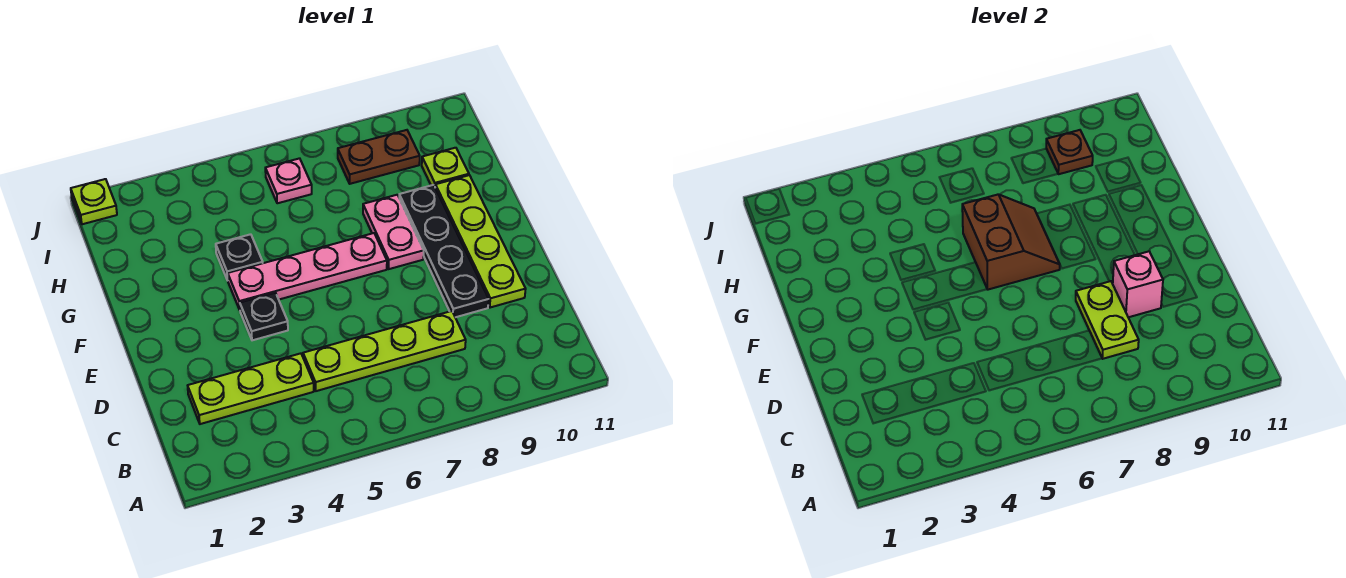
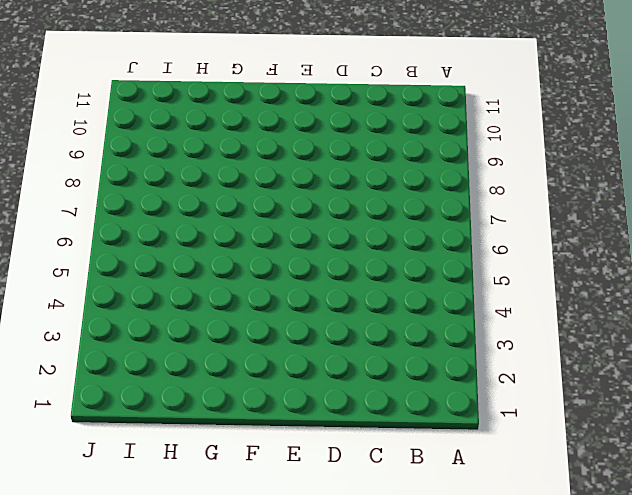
none -> lime plate C2:C4 level 1
none -> lime plate C5:C8 level 1
none -> black plate D9:G9 level 1

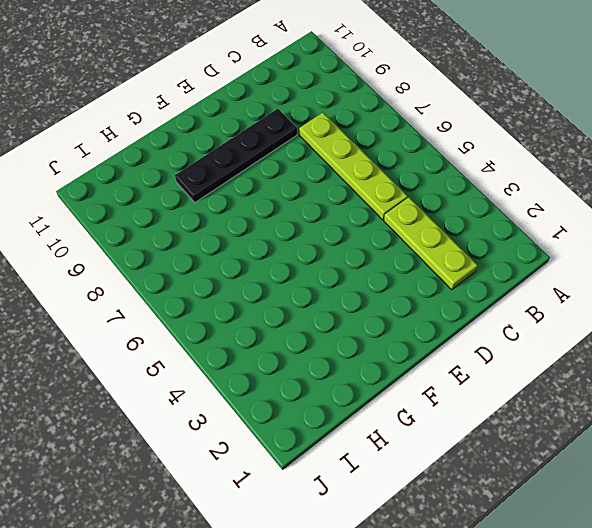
none -> lime plate D10:G10 level 1
none -> black plate E4 level 1
none -> pink plate F4:F7 level 1

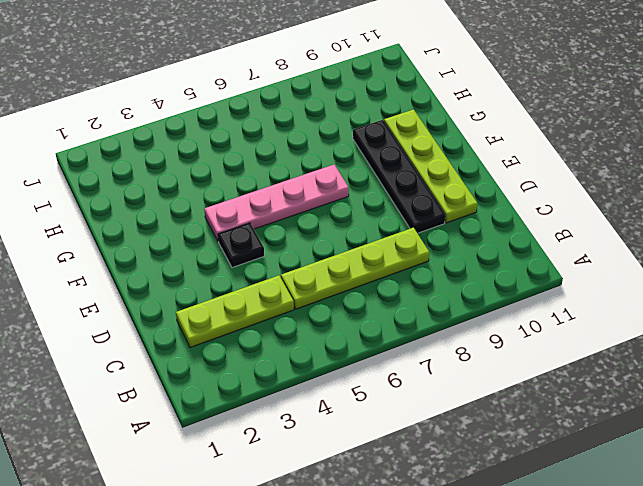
none -> pink plate F8:G8 level 1
none -> black plate G4 level 1
none -> lime plate H10 level 1

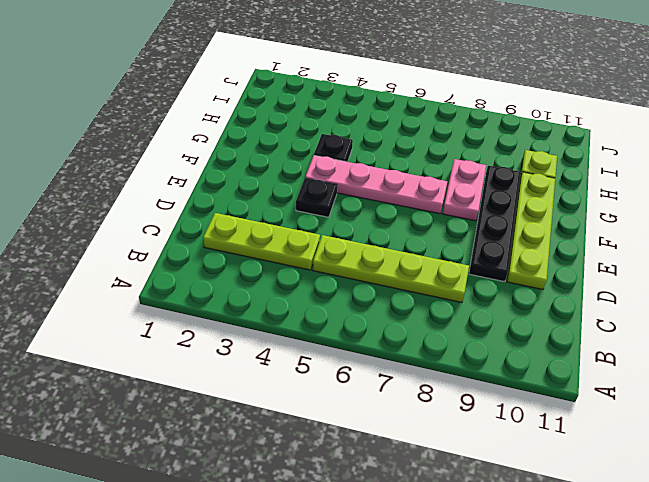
none -> pink plate I6 level 1
none -> brown plate I8:I9 level 1
none -> lime plate J1 level 1

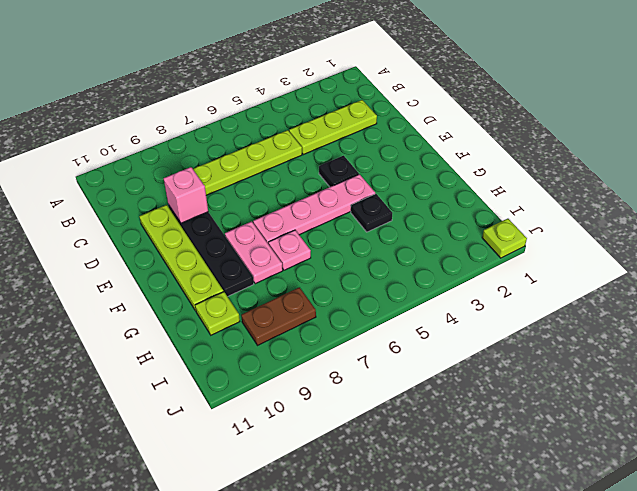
pink plate G7 level 1 -> pink plate I6 level 1
none -> lime plate C8:D8 level 2
none -> brown slope F6:G7 level 2 top 6
none -> brown plate I9 level 2

